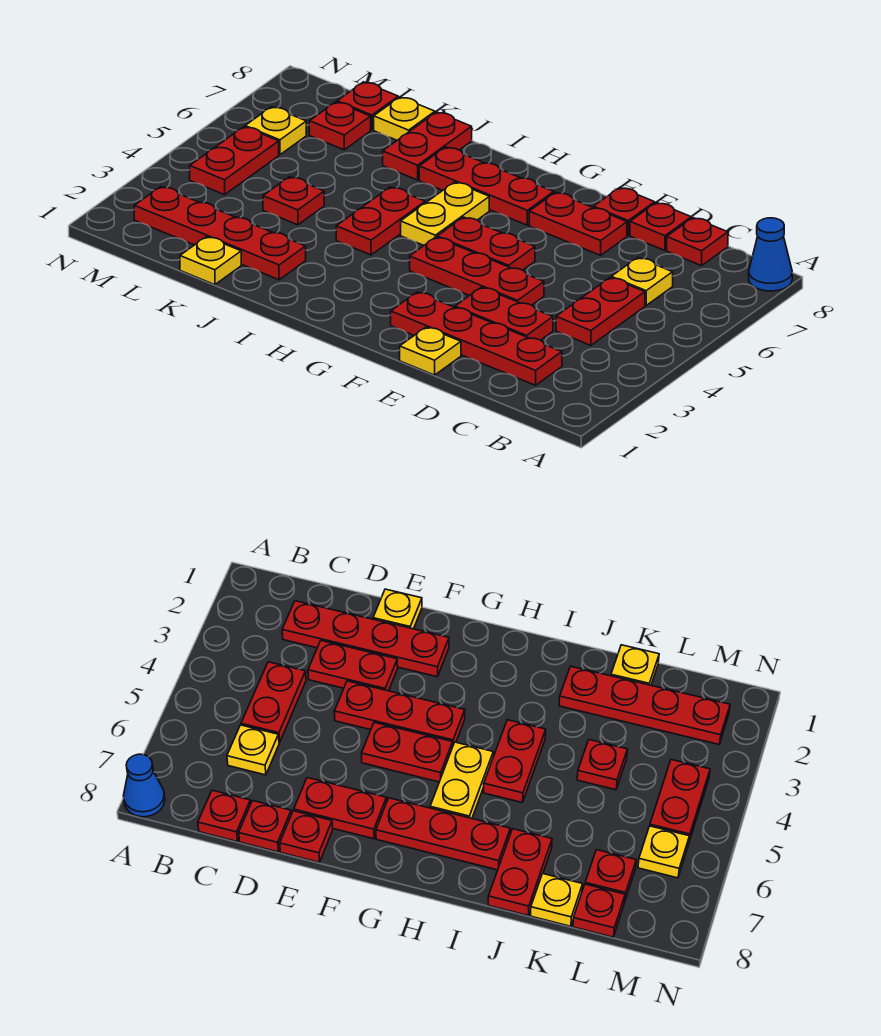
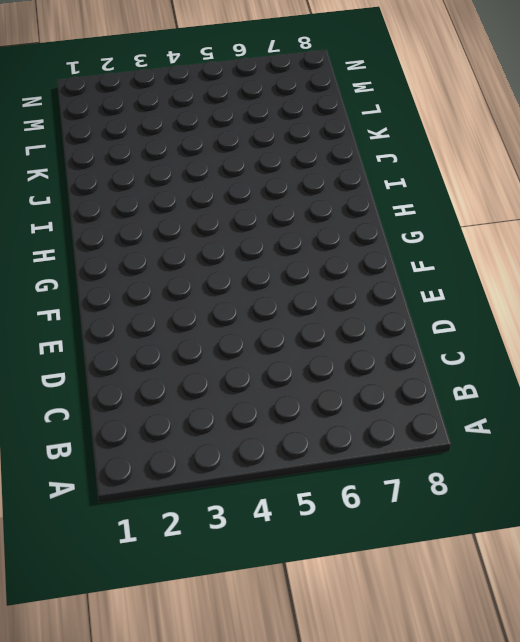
none -> blue cone A8 level 1
none -> red plate C2:F2 level 1
none -> red plate C4:C5 level 1

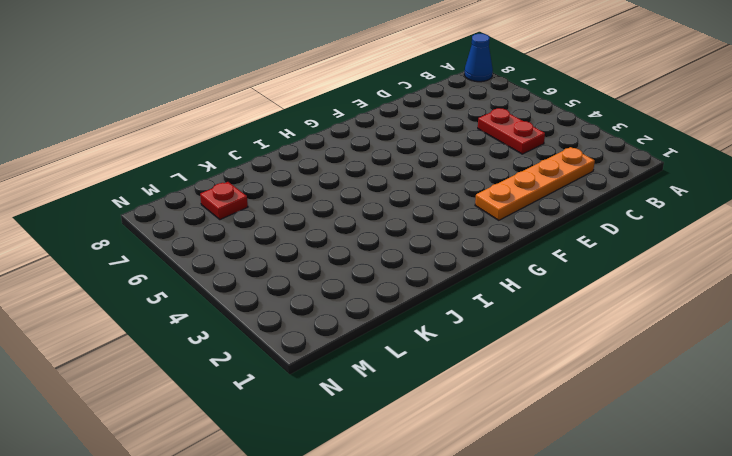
orange plate C2:F2 level 1 -> red plate C2:F2 level 1
none -> yellow plate C6 level 1
none -> red plate C8 level 1
none -> red plate D3:E3 level 1

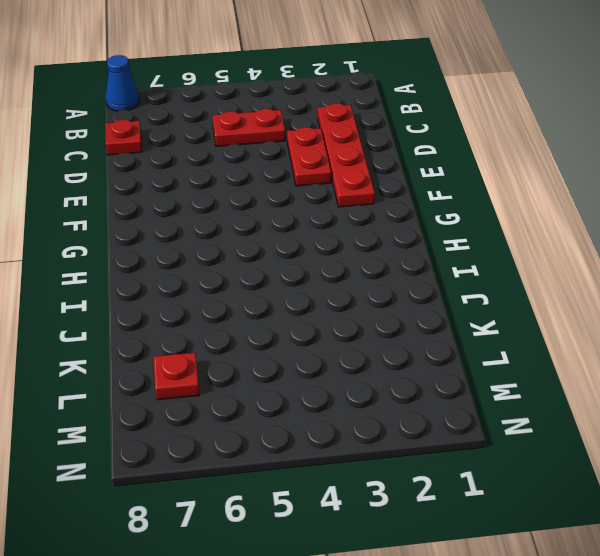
none -> yellow plate C6 level 1
none -> red plate D8 level 1
none -> yellow plate E1 level 1

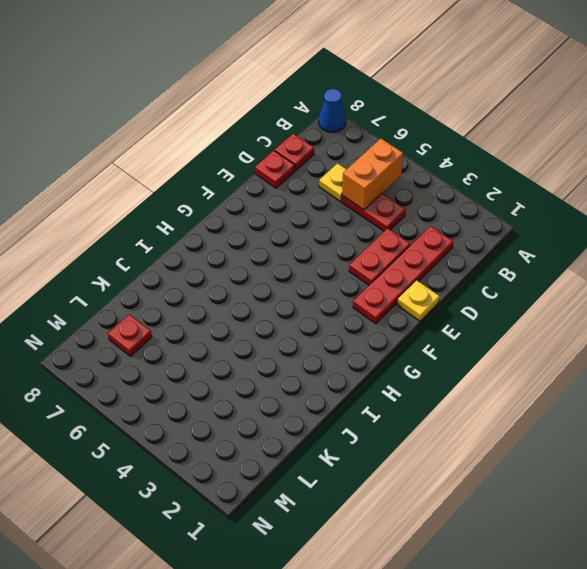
orange brick B5:C5 level 2 -> none
none -> red plate E4:G4 level 1
none -> red plate E7:F7 level 1
none -> red plate E8 level 1

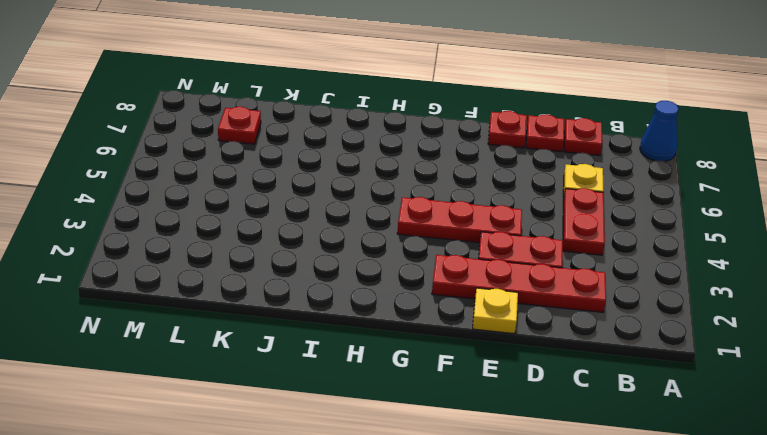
none -> red plate E7:F7 level 1
none -> red plate F5:G5 level 1
none -> red plate G7:I7 level 1

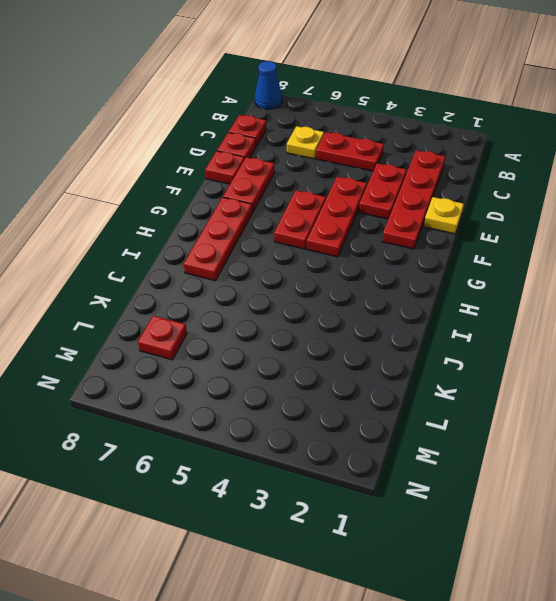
none -> yellow plate H5:H6 level 1
none -> red plate I4:I5 level 1
none -> red plate J2:M2 level 1

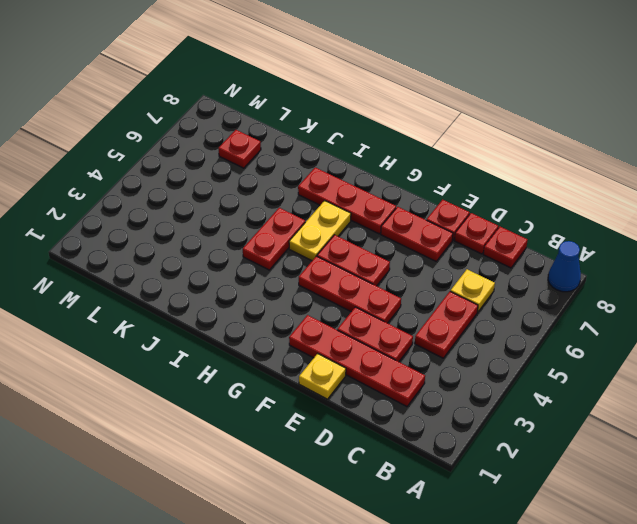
none -> red plate J2:M2 level 1
none -> red plate J7:J8 level 1
none -> yellow plate K1 level 1

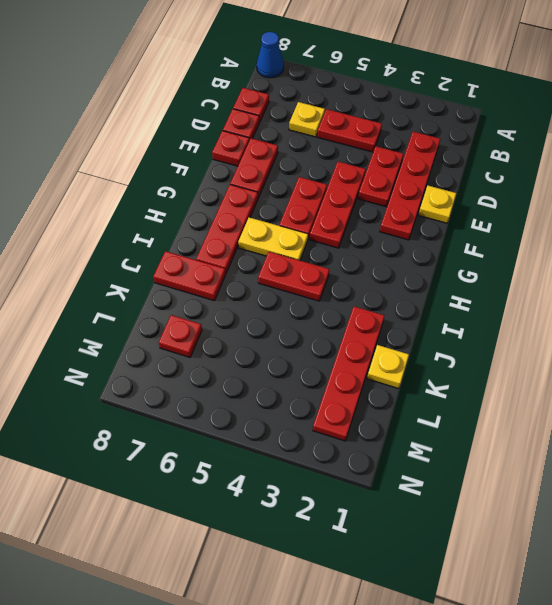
none -> red plate K4 level 1
none -> yellow plate K8 level 1
none -> red plate L8 level 1

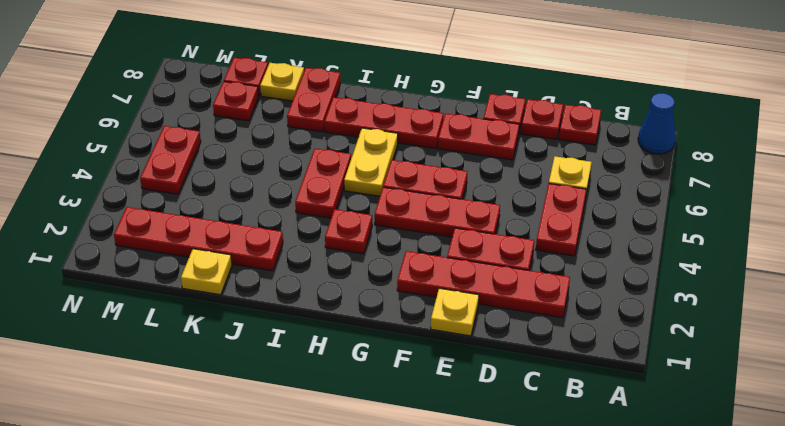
red plate H3 level 1 -> red plate K4 level 1
none -> yellow plate M6 level 1

